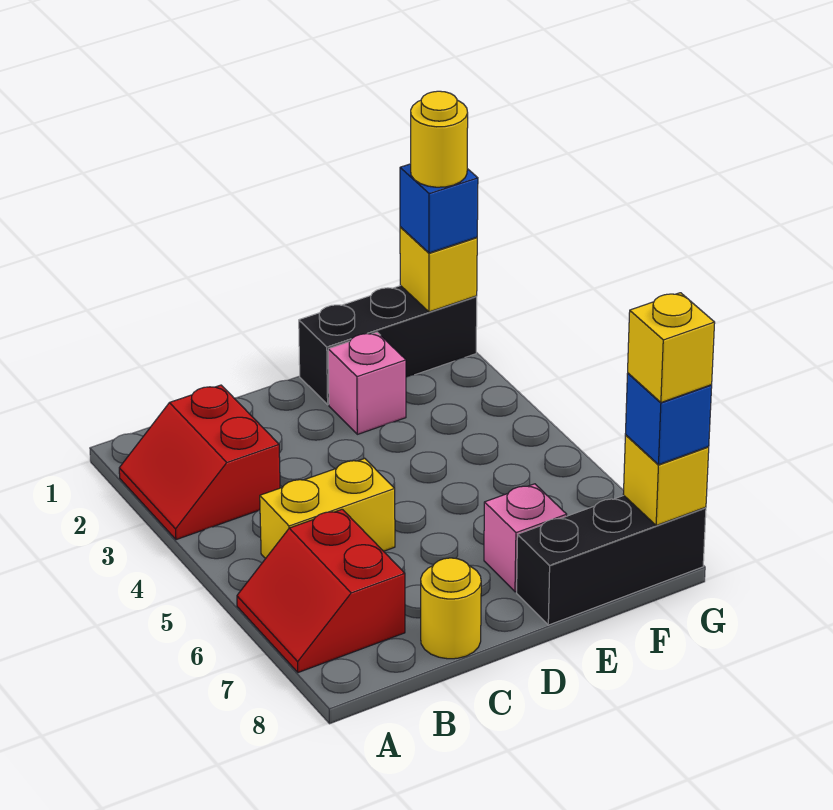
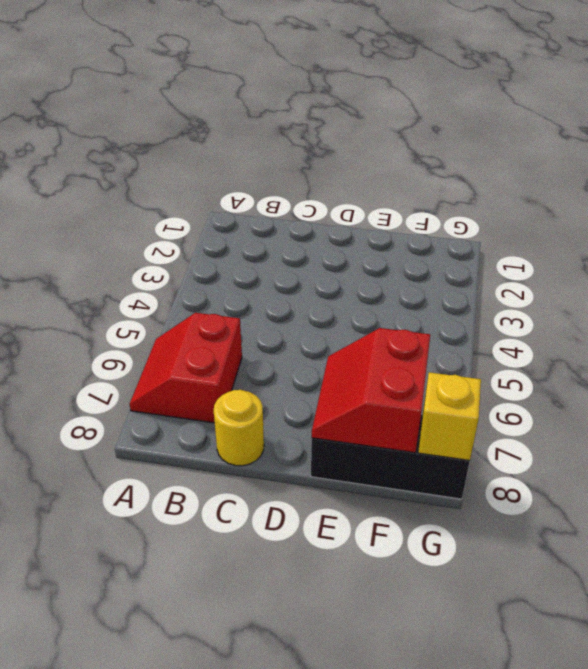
red slope E7:F8 level 2 top F -> red slope A2:B3 level 1 top B
none -> yellow brick B5:C5 level 1
none -> black brick E1:G1 level 1
none -> pink brick E2 level 1

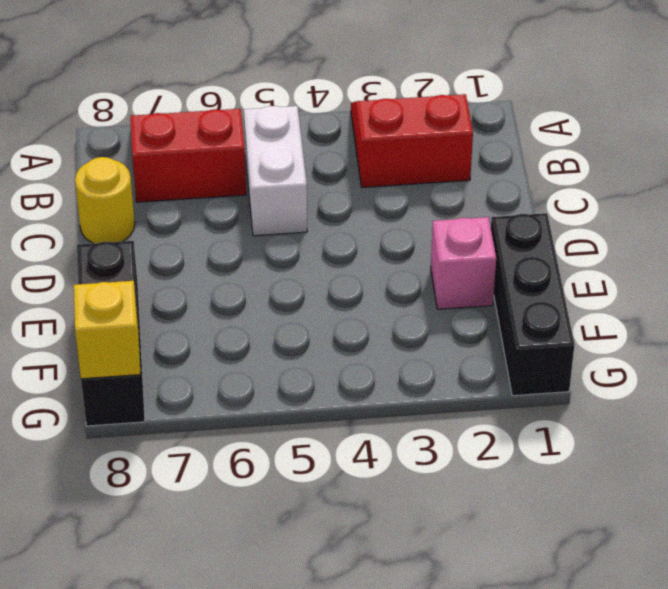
white brick B5:C5 level 1 -> yellow brick B5:C5 level 1
none -> pink brick E7 level 1
none -> yellow brick G1 level 2
none -> blue brick G1 level 3

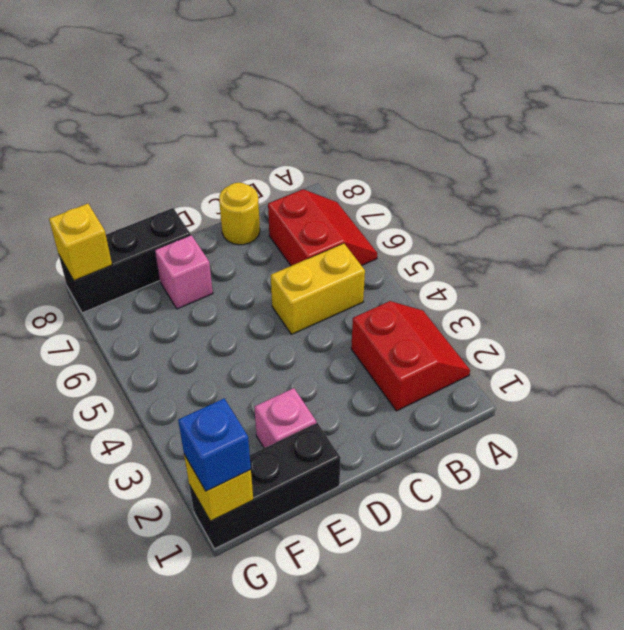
none -> blue brick G8 level 3
none -> yellow round brick G1 level 4
none -> yellow brick G8 level 4

